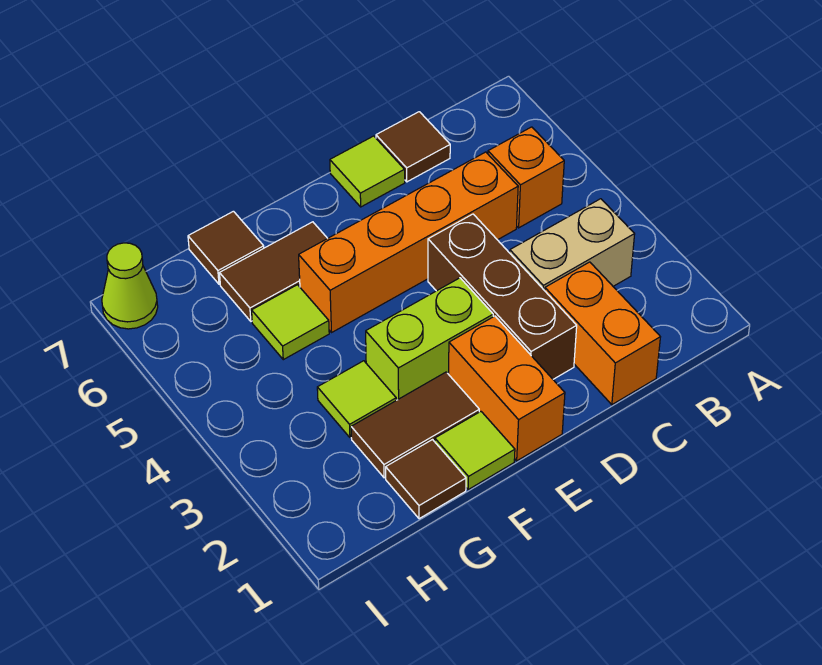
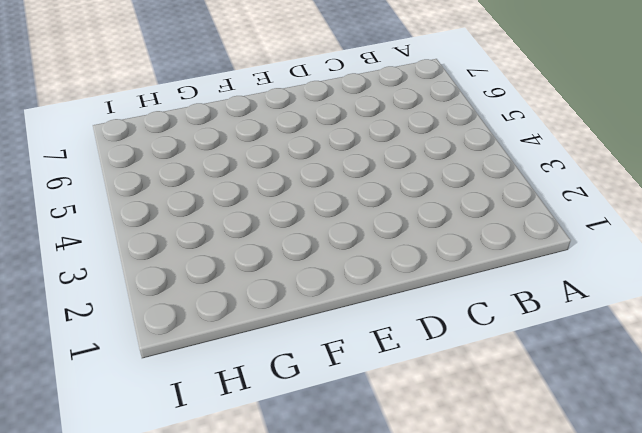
none -> tan brick B3:C3 level 1
none -> orange brick B5 level 1
none -> orange brick C1:C2 level 1

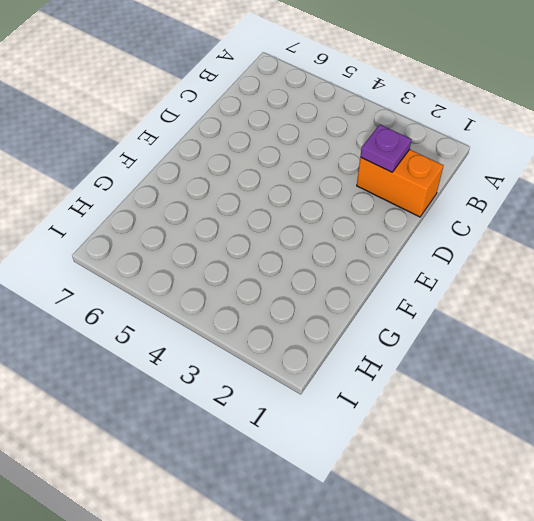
purple plate C2 level 2 -> none
none -> tan brick B3:C3 level 1
none -> orange brick B5 level 1
none -> orange brick C5:F5 level 1

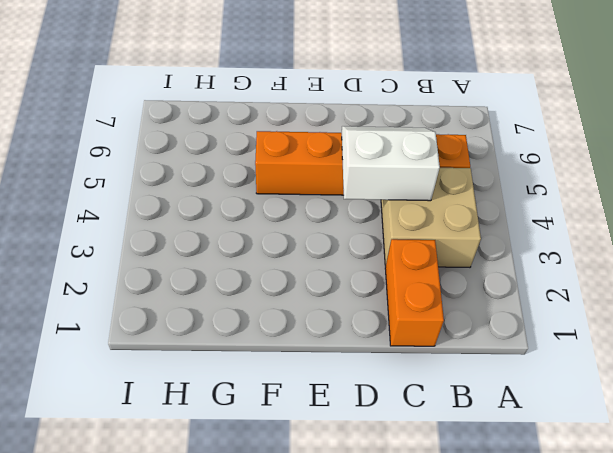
tan brick B3:C4 level 1 -> tan brick B3:C3 level 1
white slope C4:D5 level 2 top 4 -> none
none -> brown tile C7 level 1
none -> brown brick D2:D4 level 1
none -> lime tile D7 level 1

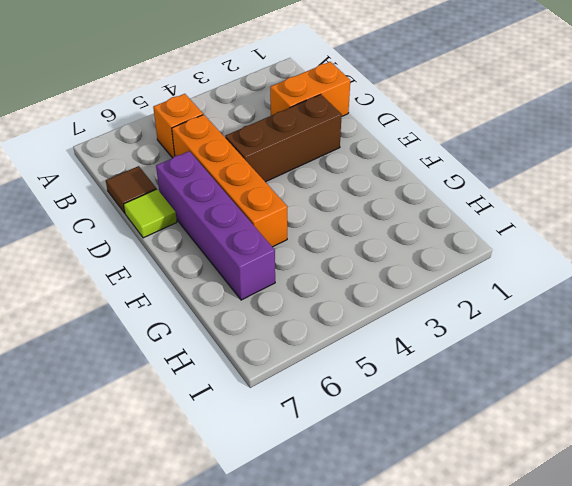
purple brick D6:G6 level 1 -> brown tile F6:G6 level 1
none -> tan brick B3:C3 level 1
none -> orange brick E1:E2 level 1
none -> lime brick E3:F3 level 1

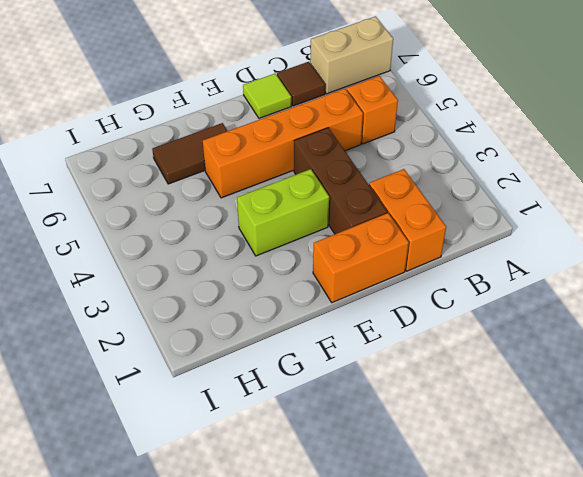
tan brick A7:B7 level 1 -> tan brick B3:C3 level 1
orange brick D1:E1 level 1 -> orange brick E1:E2 level 1
none -> lime tile F1 level 1
none -> brown tile F2:G2 level 1
none -> brown tile G1 level 1

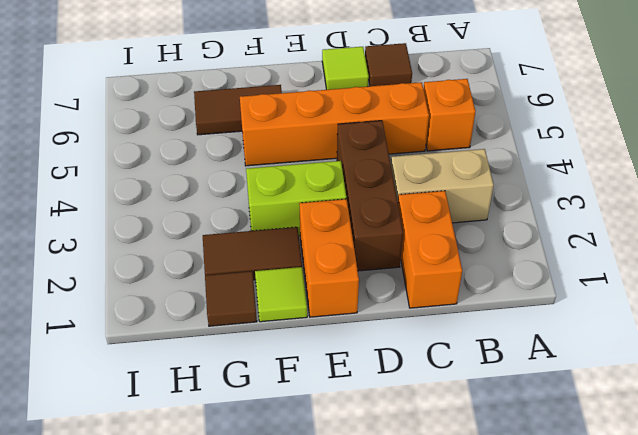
none -> lime tile G3 level 1
none -> lime tile G5 level 1
none -> brown tile G7 level 1

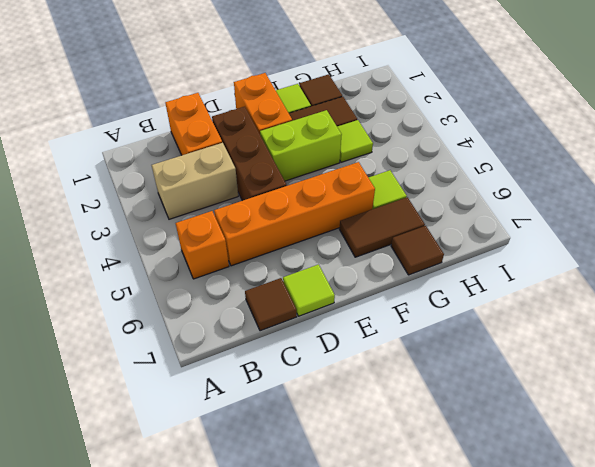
none -> lime cone I7 level 1

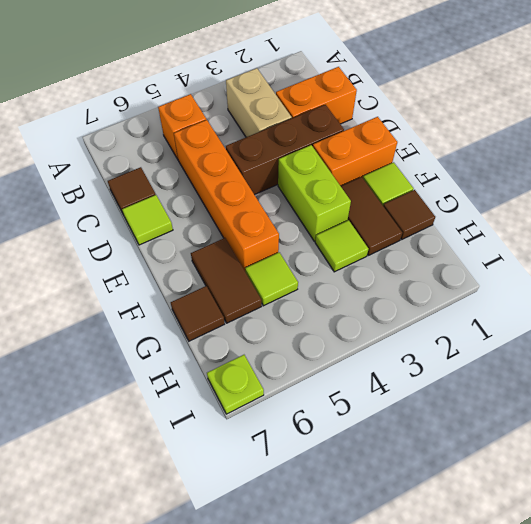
lime plate I7 level 1 -> lime cone I7 level 1

